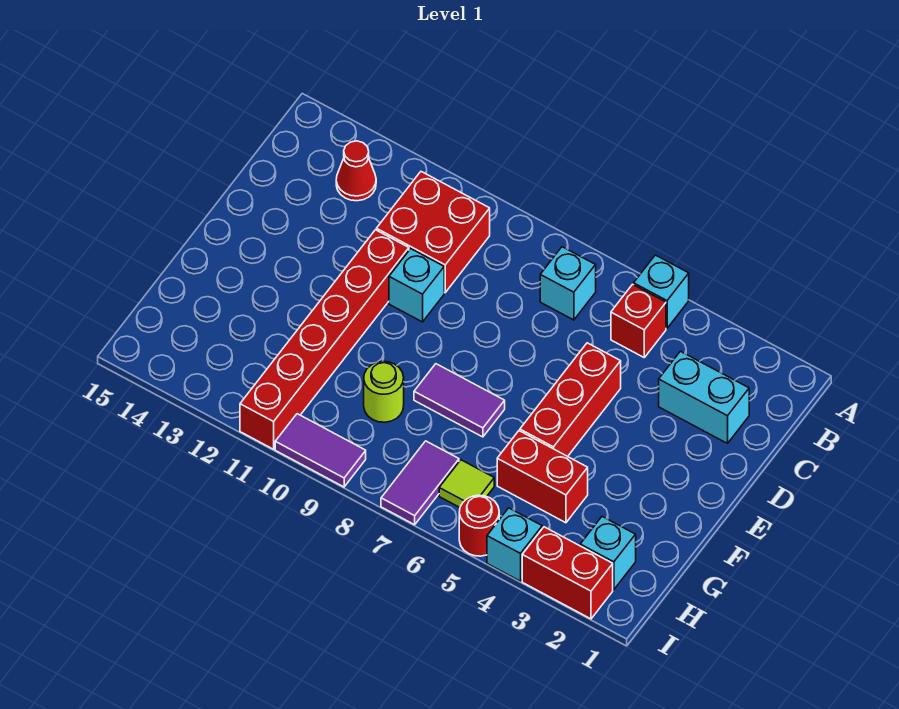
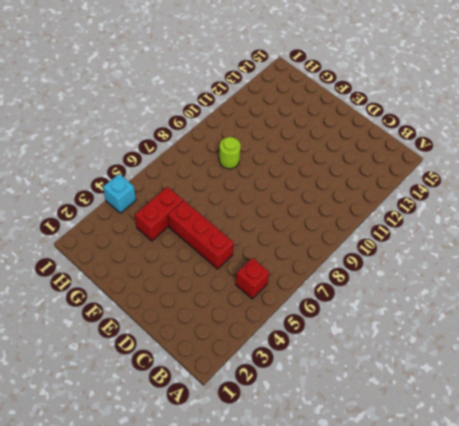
none -> cyan brick A5 level 1
none -> cyan brick B7 level 1
none -> red brick B10:C11 level 1

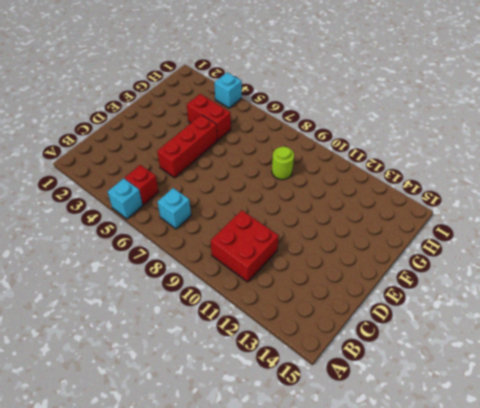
none -> red cone B13 level 1
none -> cyan brick C2:C3 level 1
none -> cyan brick D10 level 1

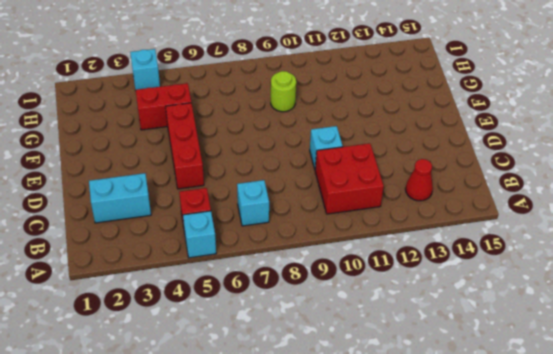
none -> red brick D11:I11 level 1
none -> purple tile F7:F8 level 1
none -> cyan brick H2 level 1

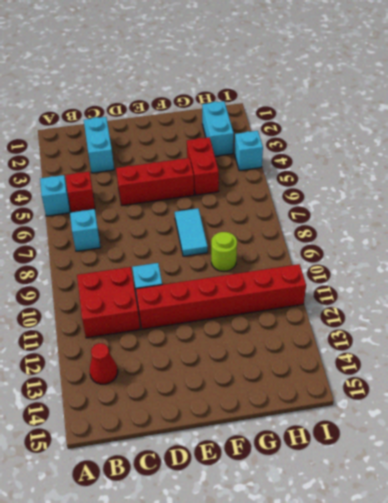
cyan tile F7:F8 level 1 -> purple tile F7:F8 level 1
cyan brick H2:H3 level 1 -> cyan brick H2 level 1
none -> lime tile H6 level 1
none -> purple tile H7:I7 level 1
none -> red brick I2:I3 level 1

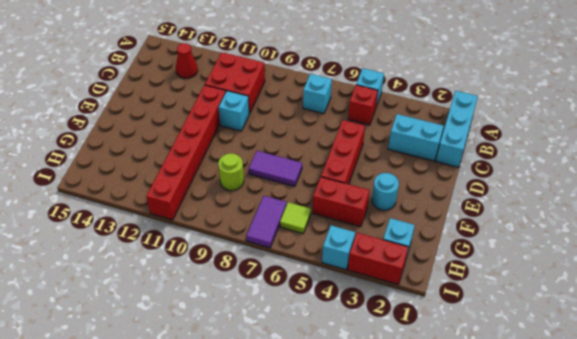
cyan brick A1:C1 level 1 -> none
cyan round brick F3 level 1 -> none
none -> red round brick I5 level 1
none -> purple tile I9:I10 level 1

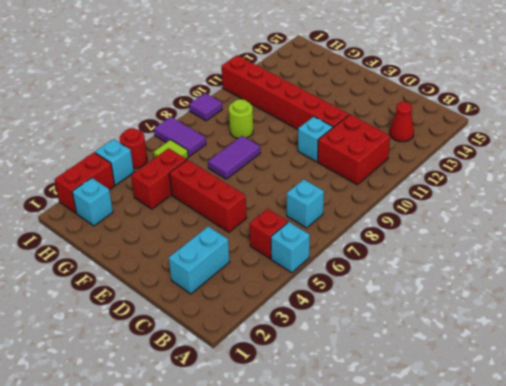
purple tile I9 level 1 -> purple tile I9:I10 level 1

